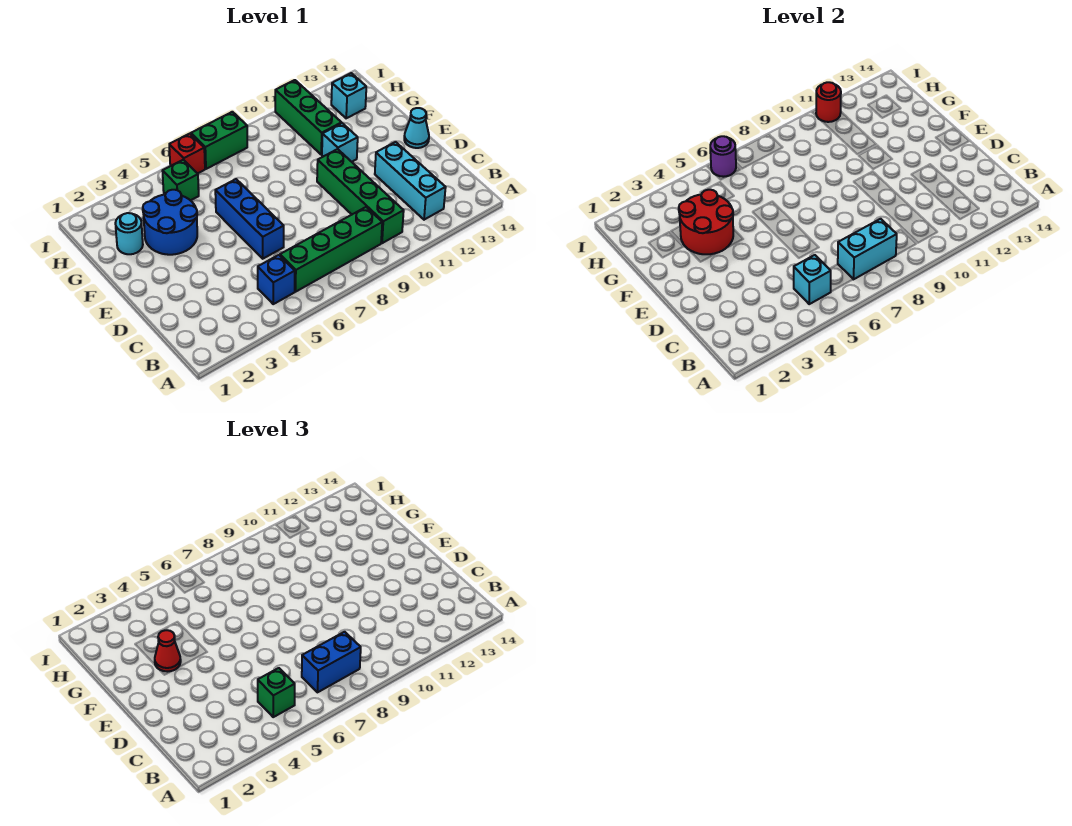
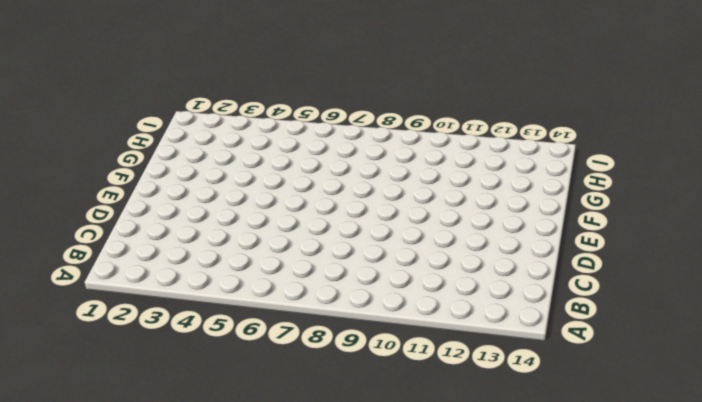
none -> blue brick B5 level 1
none -> green brick B6:B9 level 1
none -> green brick B10:E10 level 1

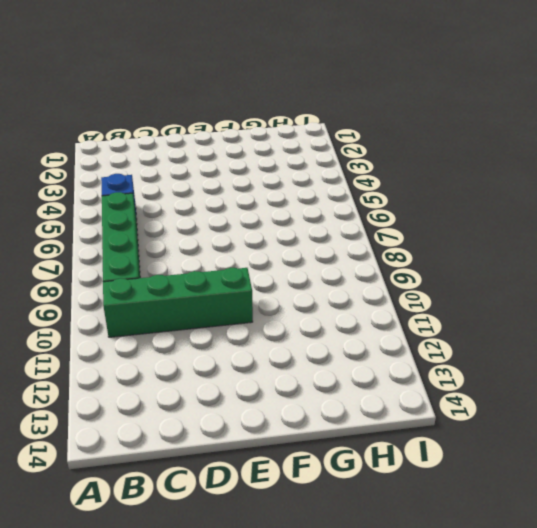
none -> cyan brick B12:D12 level 1
none -> blue brick D6:F6 level 1
none -> cyan cone E14 level 1

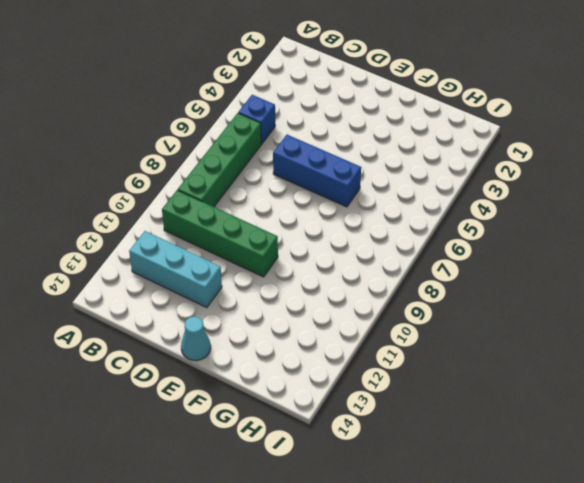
none -> blue round brick F3:G4 level 1
none -> cyan brick F11 level 1
none -> cyan round brick G2 level 1

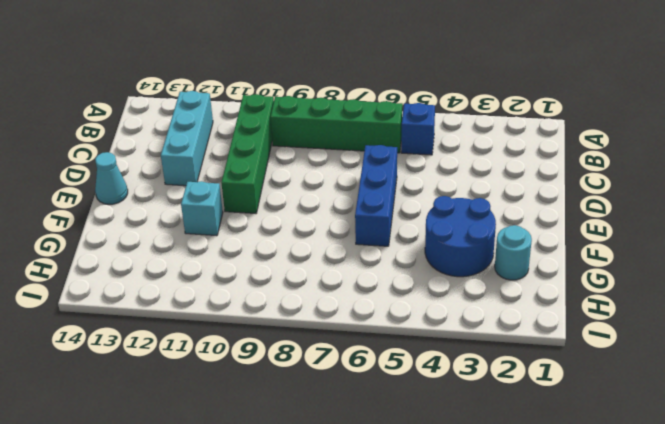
none -> green brick G11:I11 level 1
none -> green brick H5 level 1
none -> cyan brick H13 level 1

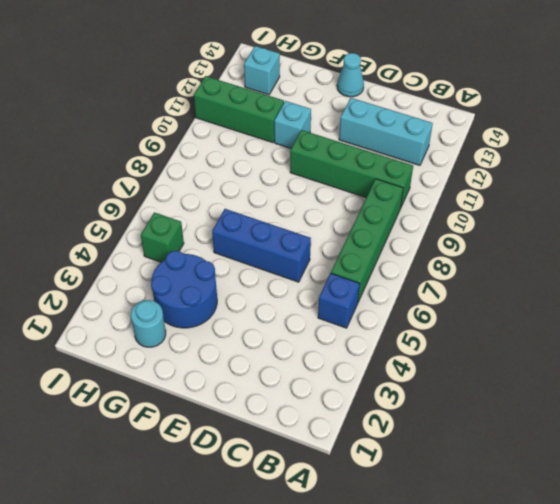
none -> red brick I6 level 1
none -> green brick I7:I8 level 1
none -> cyan brick B5 level 2

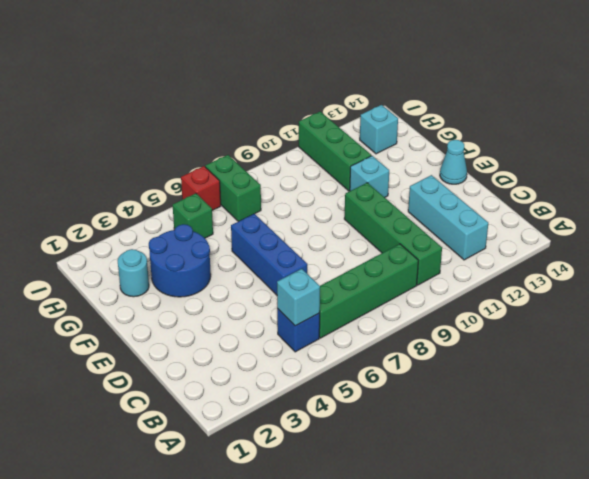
green brick H7:I7 level 1 -> green brick I7:I8 level 1
none -> cyan brick B7:B8 level 2
none -> red round brick F3:G4 level 2
none -> purple round brick I6 level 2

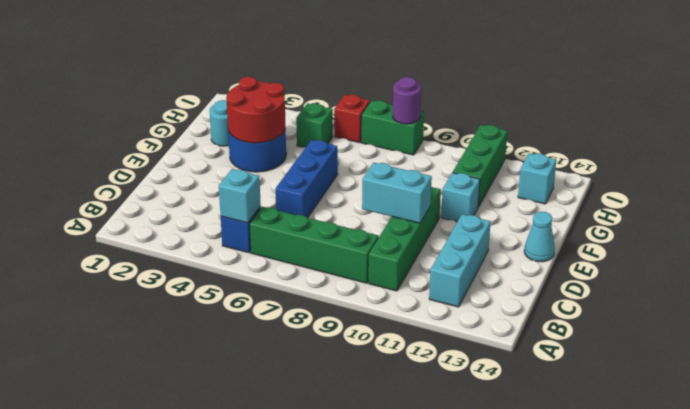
cyan brick D9:D10 level 2 -> cyan brick B7:B8 level 2
purple round brick I8 level 2 -> purple round brick I6 level 2
none -> red round brick I11 level 2
none -> green brick B5 level 3
none -> blue brick B7:B8 level 3

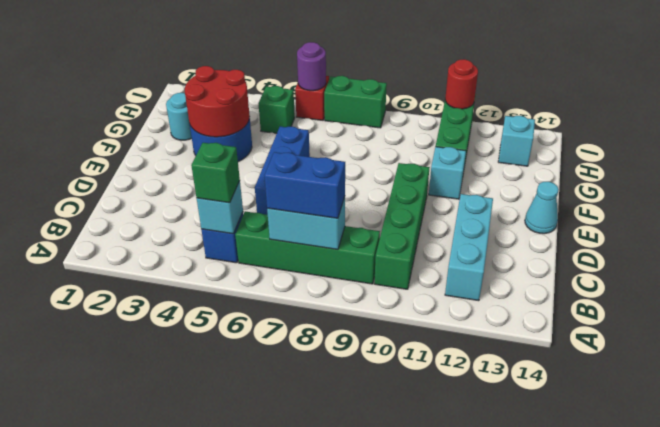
none -> red cone F3 level 3

